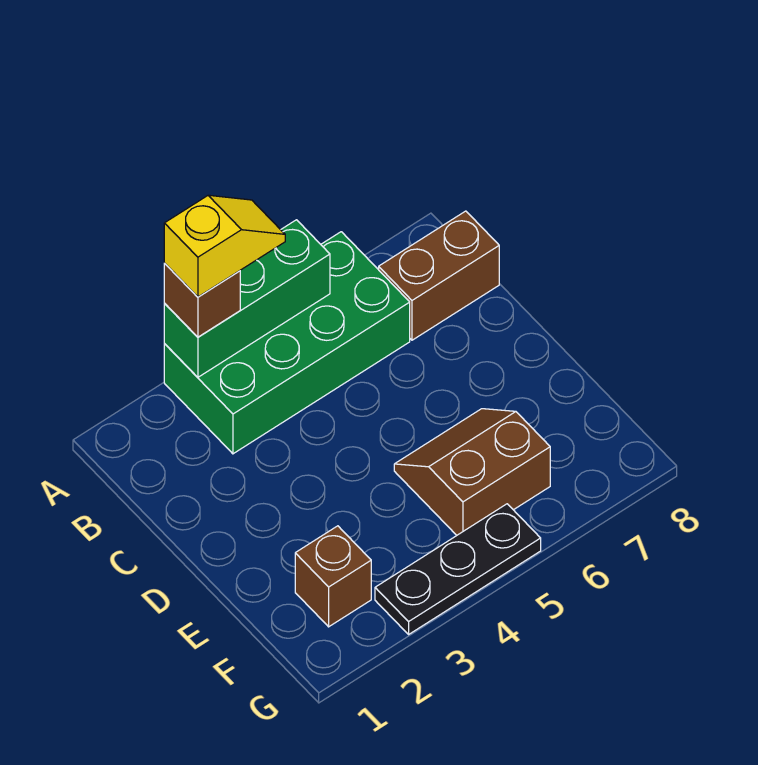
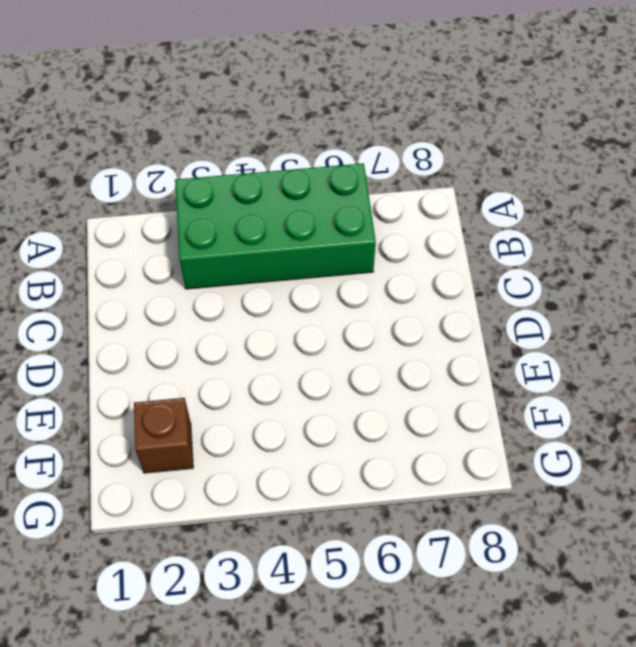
none -> brown brick B7:B8 level 1
none -> brown slope E5:F6 level 1 top F

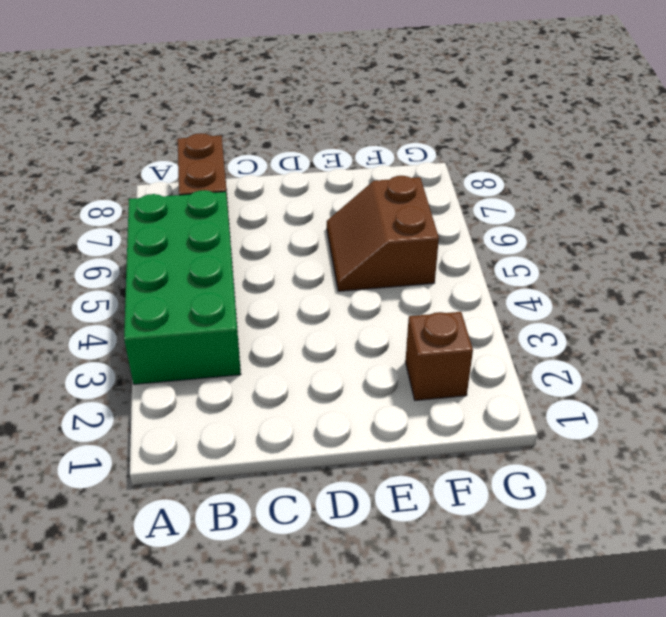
none -> black plate G3:G5 level 1
none -> green brick A3:A5 level 2

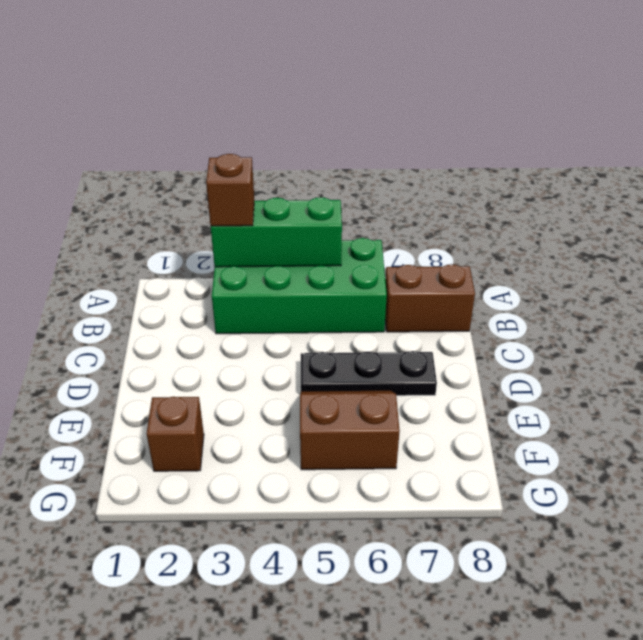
black plate D5:D7 level 1 -> black plate G3:G5 level 1
none -> yellow slope A3:A4 level 4 top 3

